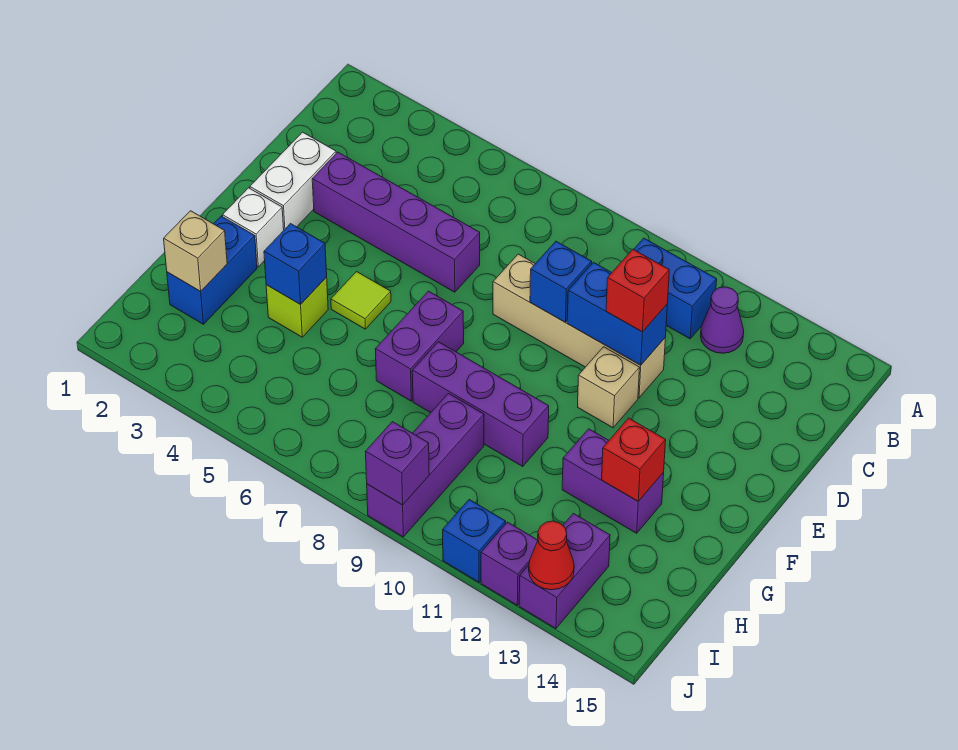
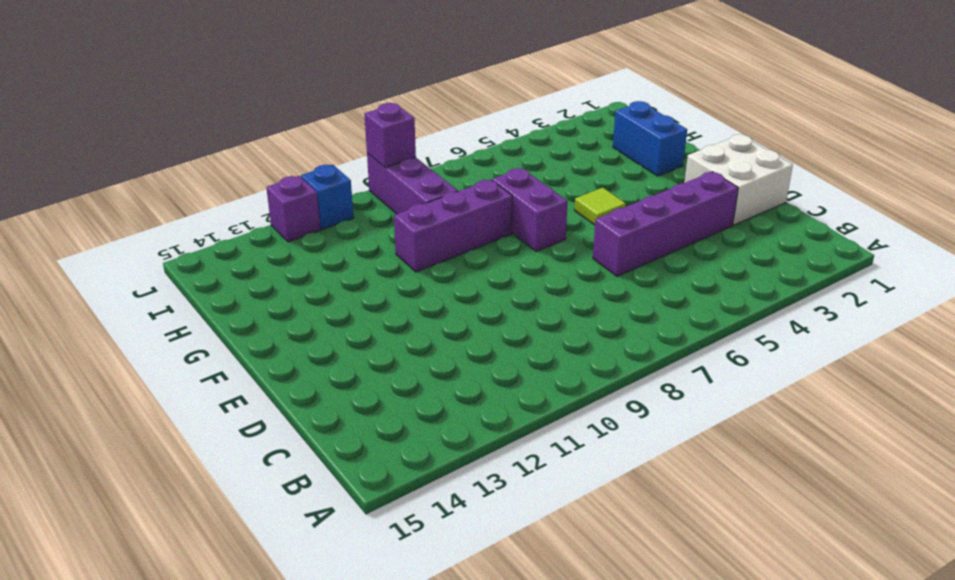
white brick D1:E2 level 1 -> white brick D2:E2 level 1
none -> blue brick B10:B11 level 1
none -> purple cone B12 level 1
none -> tan brick D8:D11 level 1

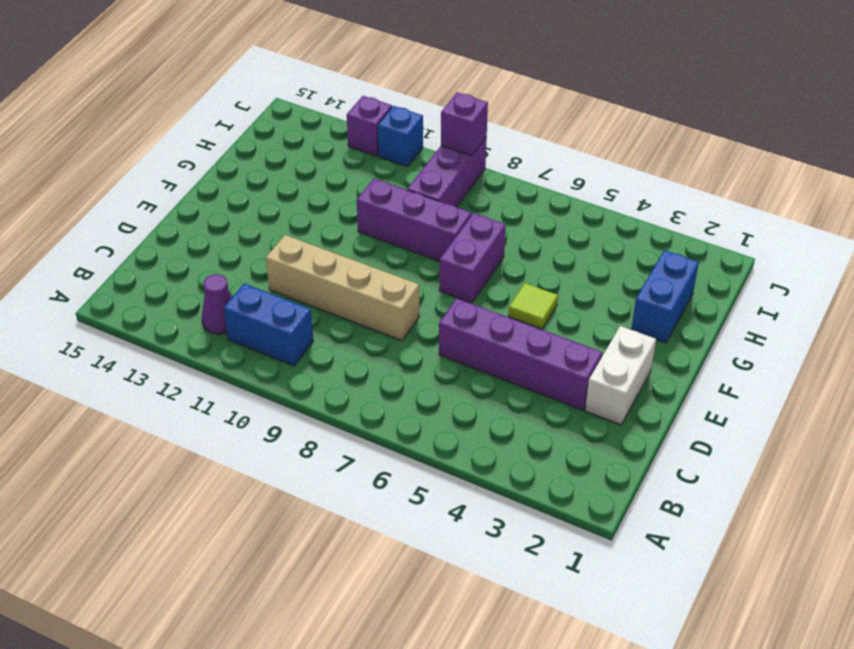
none -> tan brick E11 level 1
none -> white brick F2 level 1
none -> lime brick G4 level 1

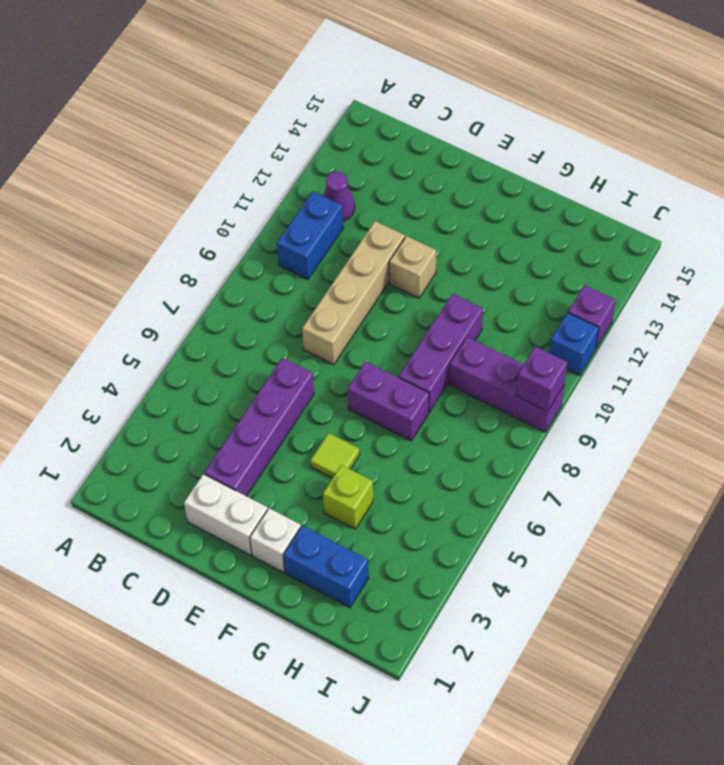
none -> purple brick G12:G13 level 1
none -> purple brick I13:J13 level 1
none -> blue brick D9 level 2

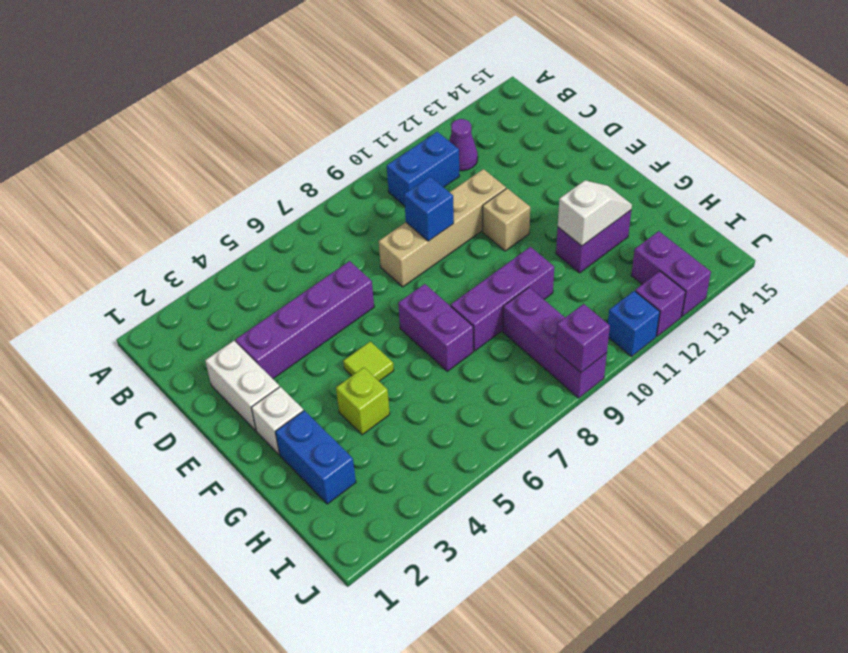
white slope G12:G13 level 2 top 12 -> red brick G13 level 2
none -> blue brick D10:D11 level 2
none -> blue brick G4 level 2
none -> tan brick H2 level 2

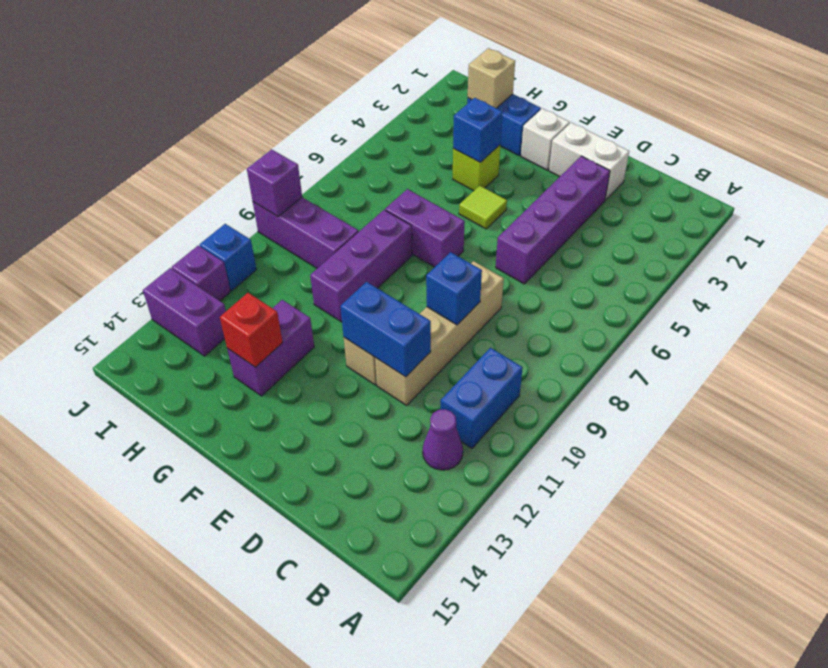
blue brick D11:E11 level 2 -> blue brick D10:D11 level 2
none -> red cone J13 level 2
none -> red brick D11 level 3

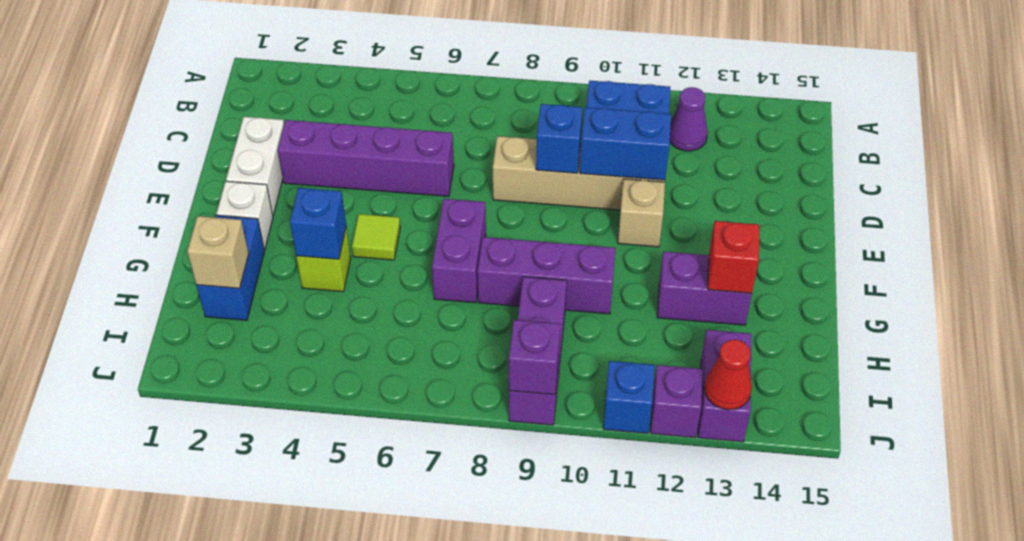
none -> red brick D11 level 3

